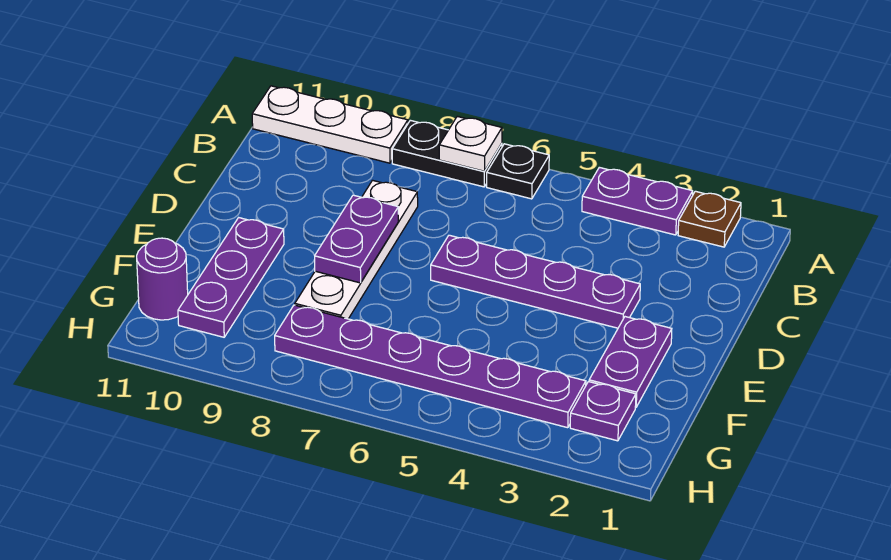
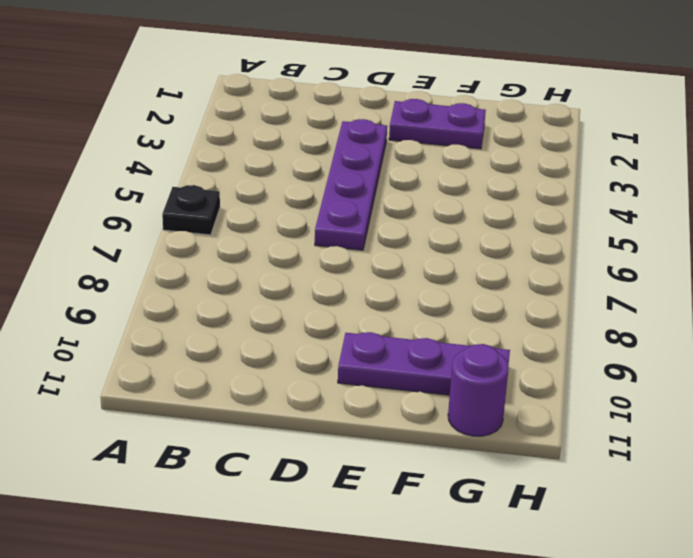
none -> brown plate A2 level 1
none -> purple plate A3:A4 level 1
none -> black plate A7:A8 level 1

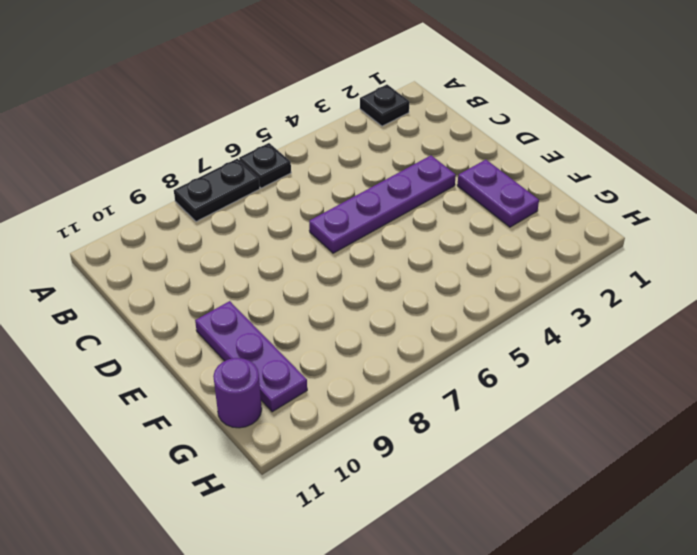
black plate A2 level 1 -> brown plate A2 level 1
none -> purple plate A3:A4 level 1
none -> white plate A9:A11 level 1
none -> white plate C8:F8 level 1

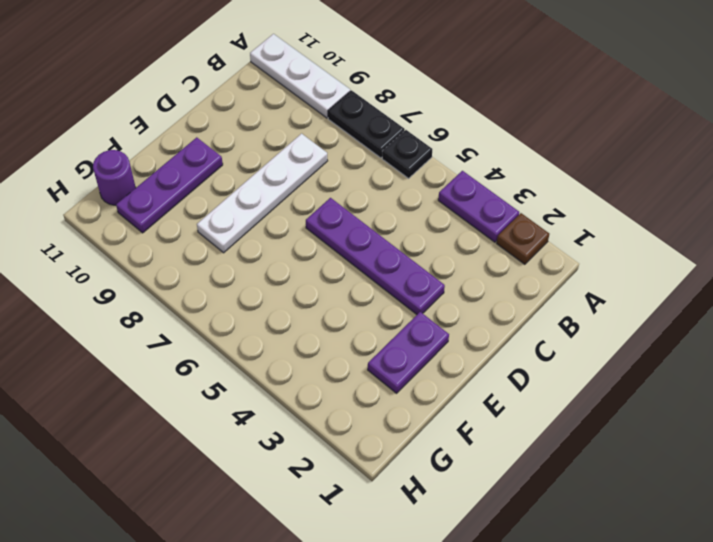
none -> purple plate G2 level 1
none -> purple plate G3:G8 level 1
none -> white plate A7 level 2

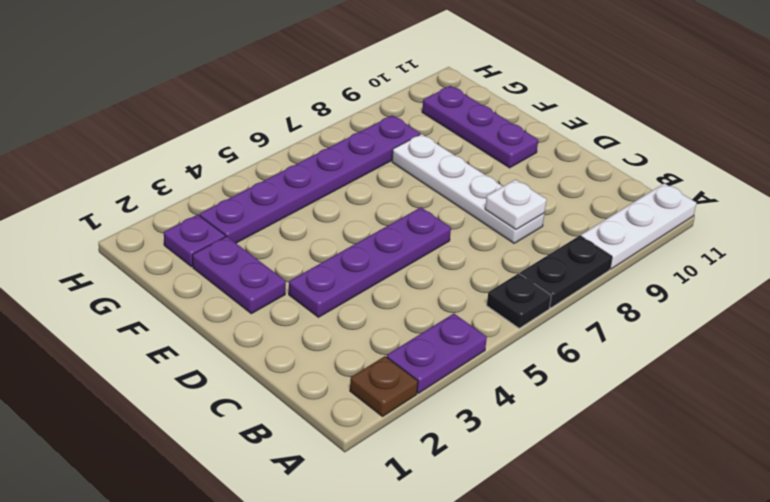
white plate C8 level 2 -> white plate A7 level 2
none -> purple round brick G11 level 1
none -> purple plate D8:E8 level 2

